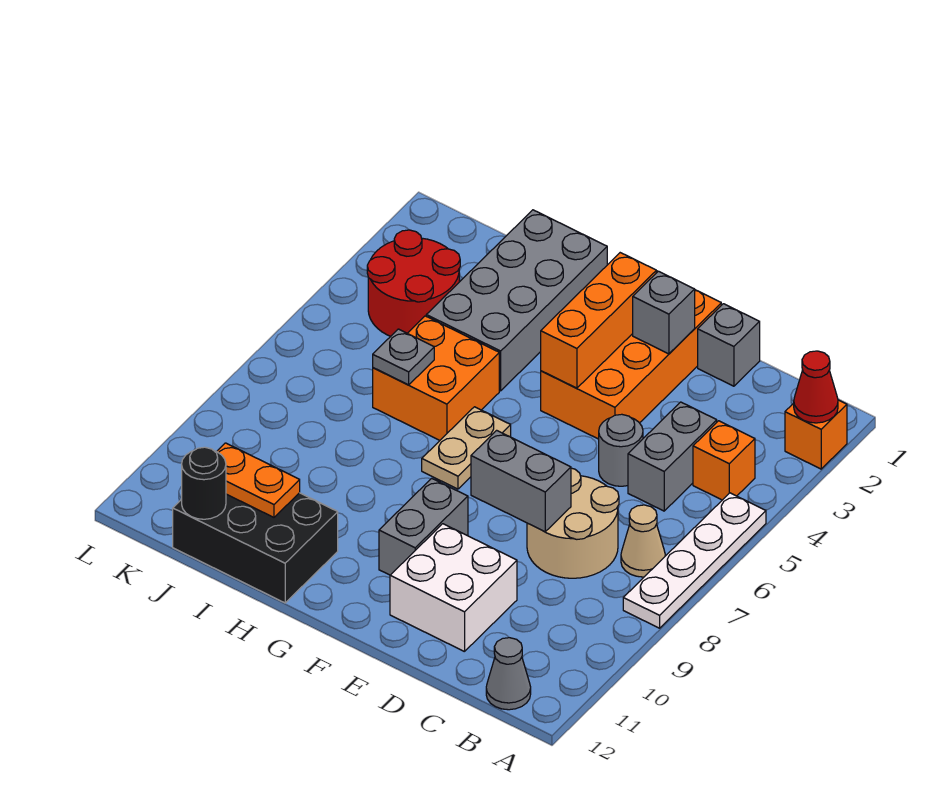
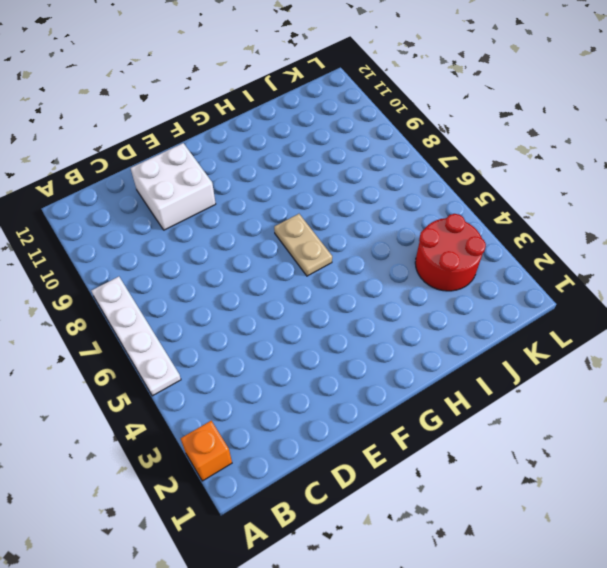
none -> orange brick B4 level 1
none -> tan cone B7 level 1
none -> grey cone B12 level 1

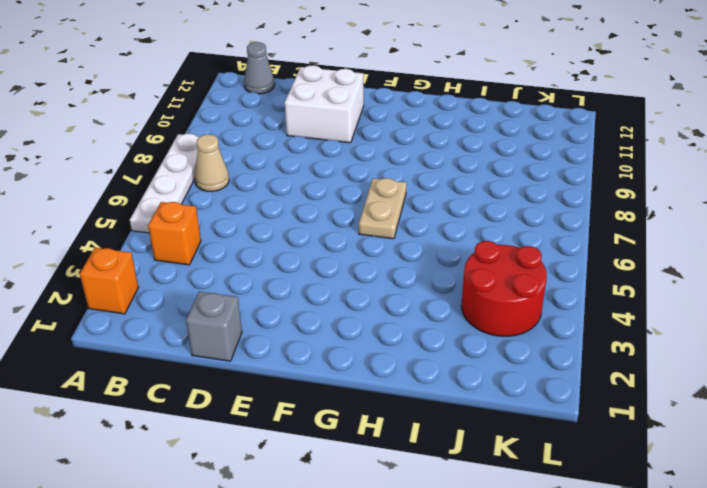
none -> grey brick C4:C5 level 1
none -> tan round brick C7:D8 level 1
none -> grey round brick D5 level 1

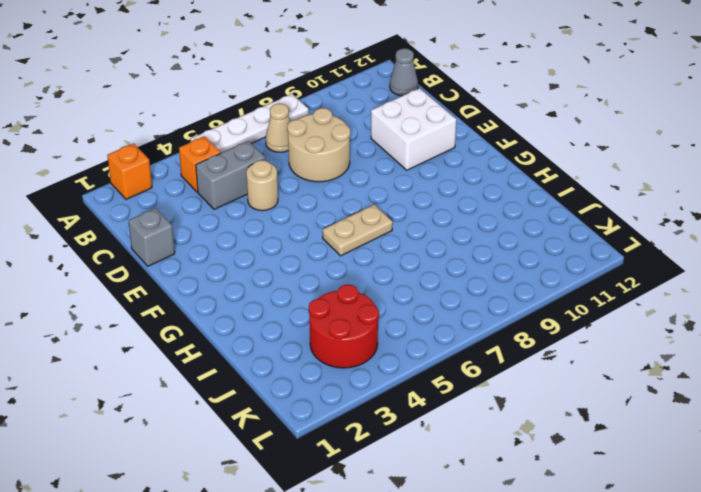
tan round brick D5 level 1 -> grey round brick D5 level 1
none -> orange brick E1:F4 level 1
none -> grey brick F9:F10 level 1
none -> grey brick H1:I4 level 1

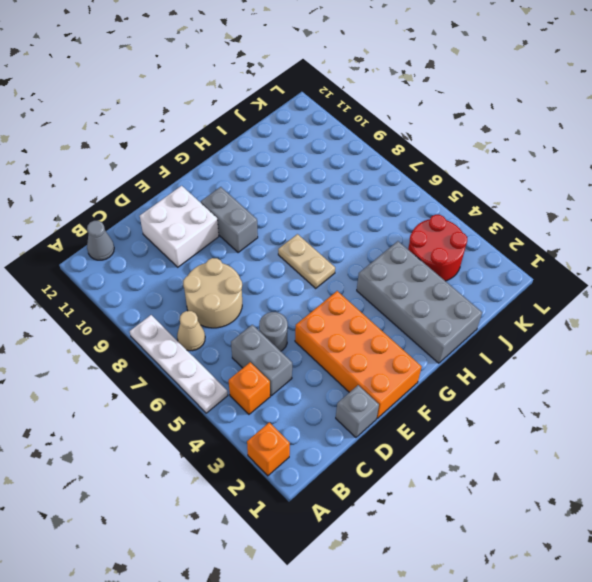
none -> orange brick H5:I6 level 1
none -> black brick H11:J12 level 1
none -> red cone A2 level 2

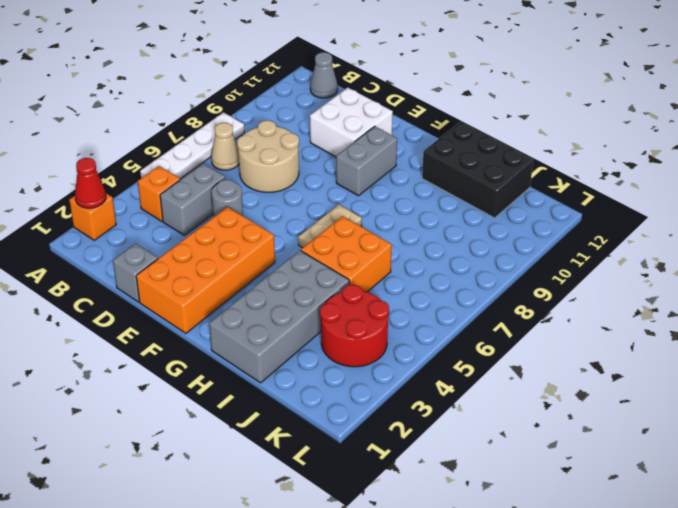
none -> grey brick D8:E8 level 2
none -> grey brick E2 level 2
none -> orange brick F2:F4 level 2

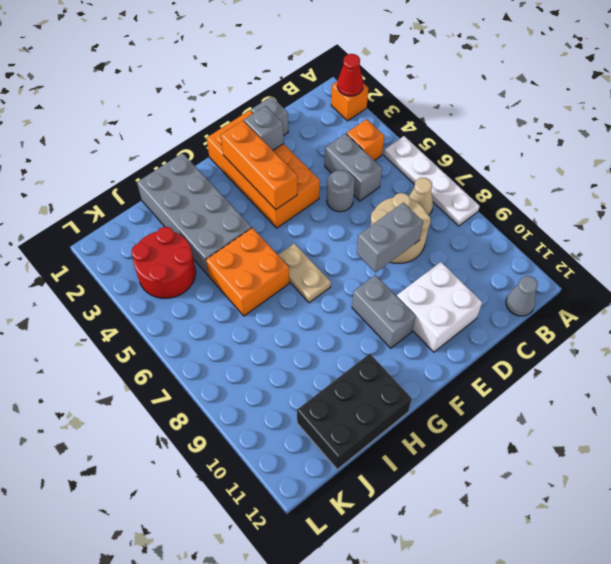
none -> grey plate I6 level 2
none -> orange plate I11:J11 level 2
none -> black round brick J12 level 2

